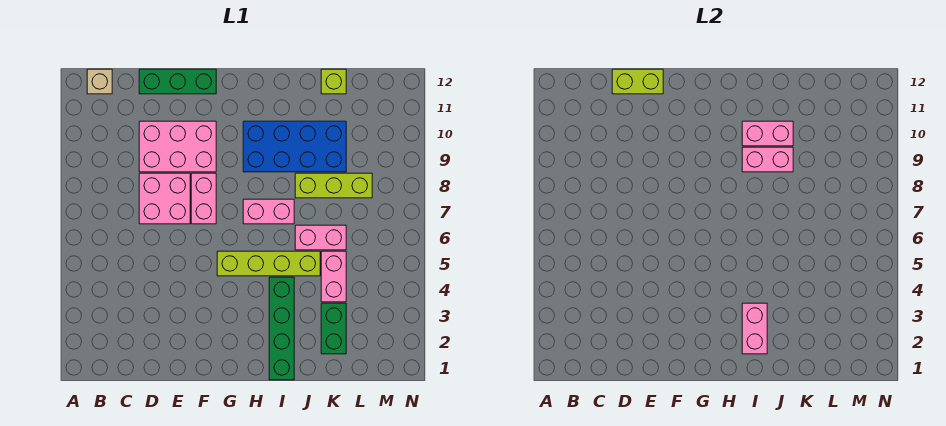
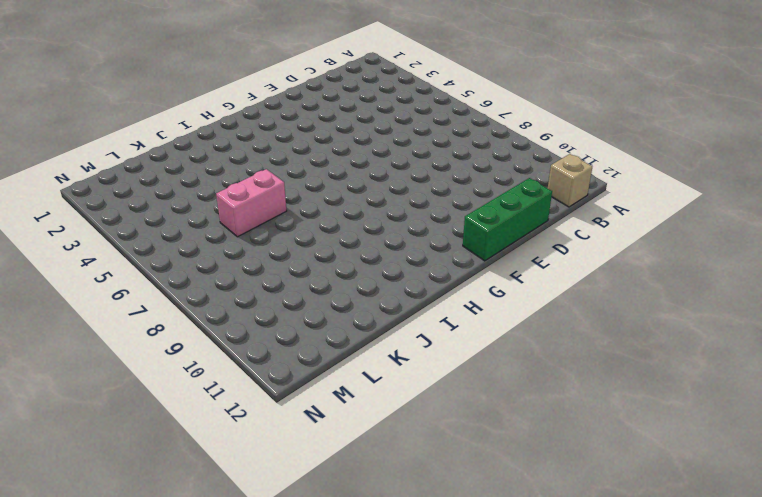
none -> pink brick D7:E8 level 1
none -> pink brick D9:F10 level 1
none -> pink brick F7:F8 level 1

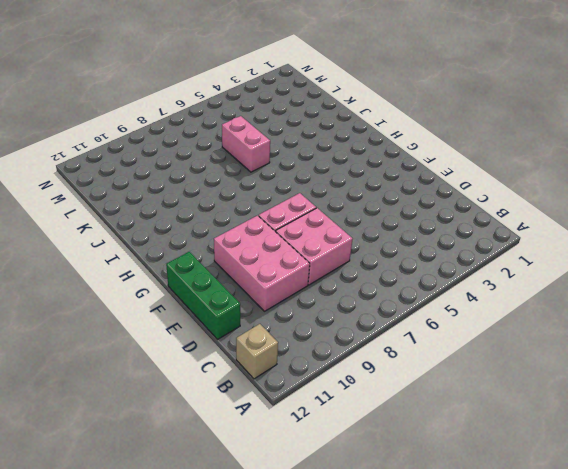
none -> lime brick G5:J5 level 1
none -> pink brick H7:I7 level 1
none -> blue brick H9:K10 level 1

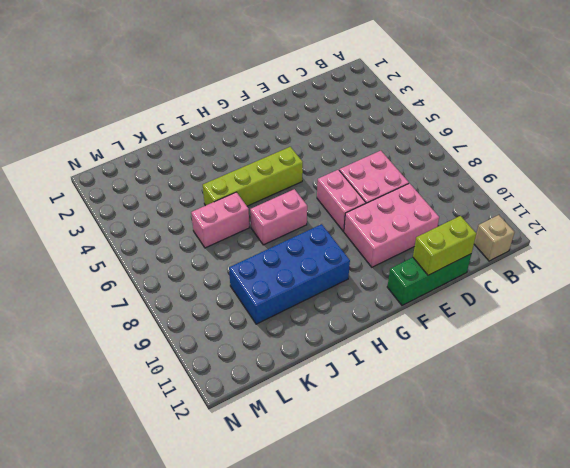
none -> green brick I1:I4 level 1
none -> lime brick J8:L8 level 1
none -> green brick K2:K3 level 1

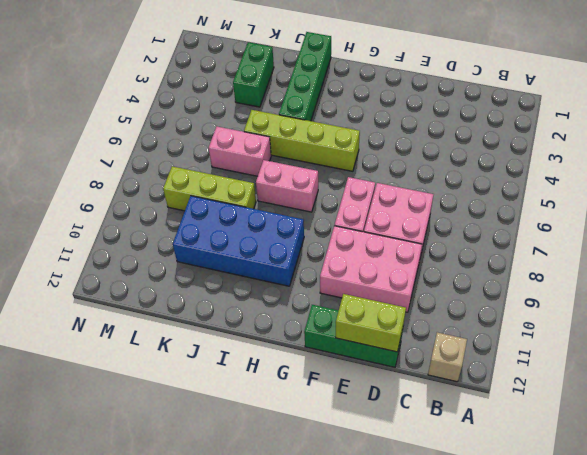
none -> pink brick K4:K5 level 1
none -> lime brick K12 level 1
none -> pink brick I2:I3 level 2

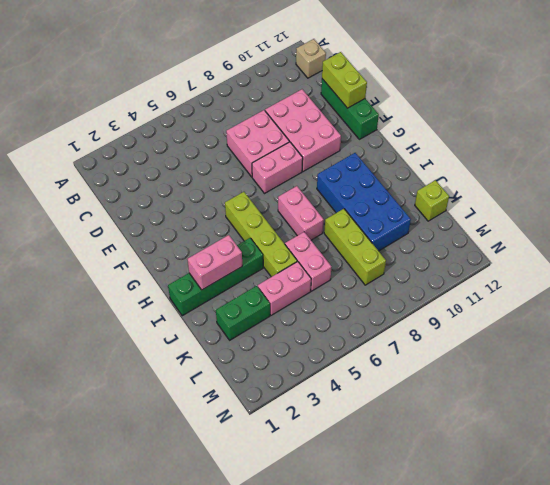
none -> pink brick I9:J9 level 2
none -> pink brick I10:J10 level 2

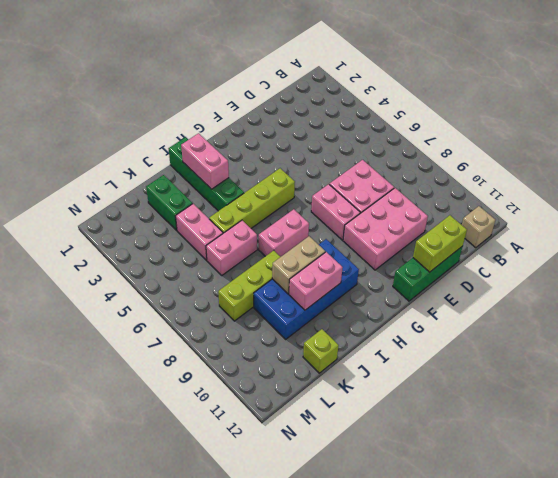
tan brick I9:J9 level 2 -> pink brick I9:J9 level 2

